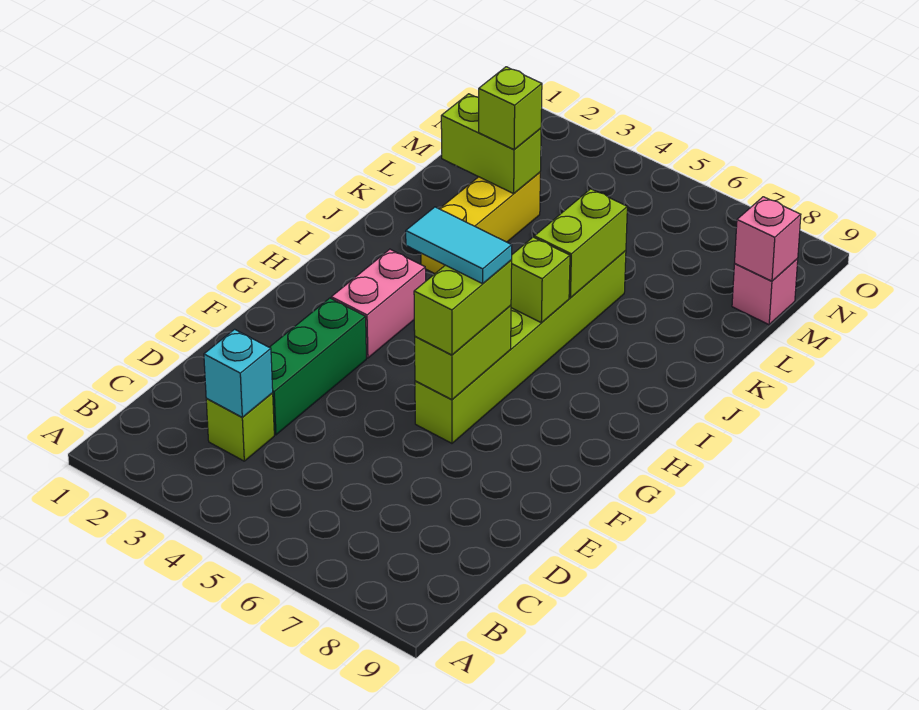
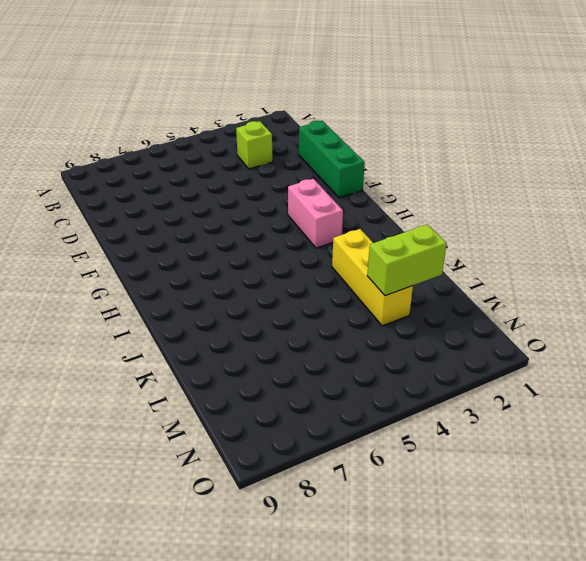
green brick D1:F1 level 1 -> green brick D3:F3 level 1
none -> lime brick F6:K6 level 1
none -> pink brick M9 level 1
none -> cyan brick C3 level 2

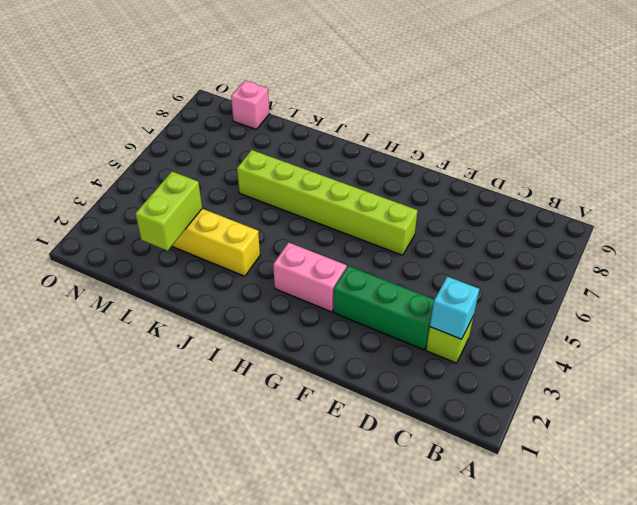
none -> lime brick F6:G6 level 2
none -> lime brick I6 level 2
none -> lime brick J6:K6 level 2

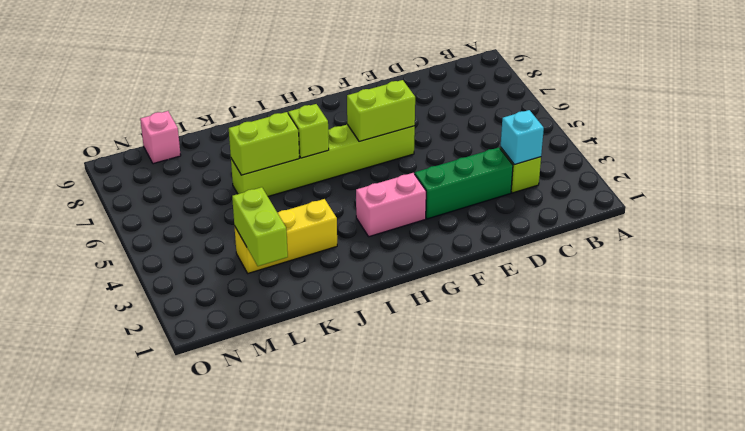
none -> pink brick M9 level 2
none -> lime brick F6:G6 level 3
none -> lime brick L3 level 3

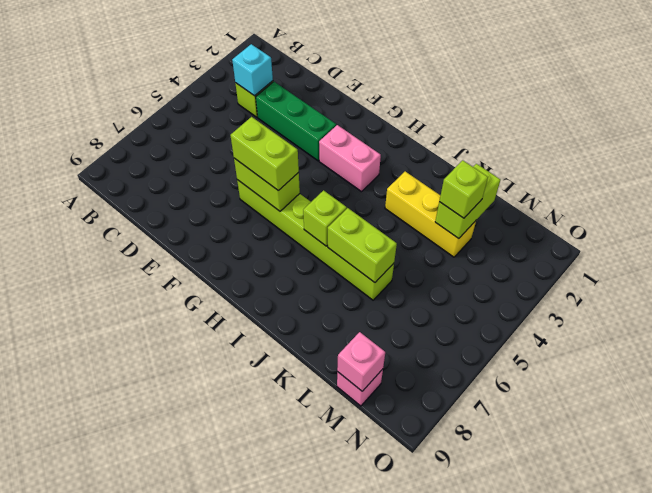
none -> cyan tile G5:G6 level 4

